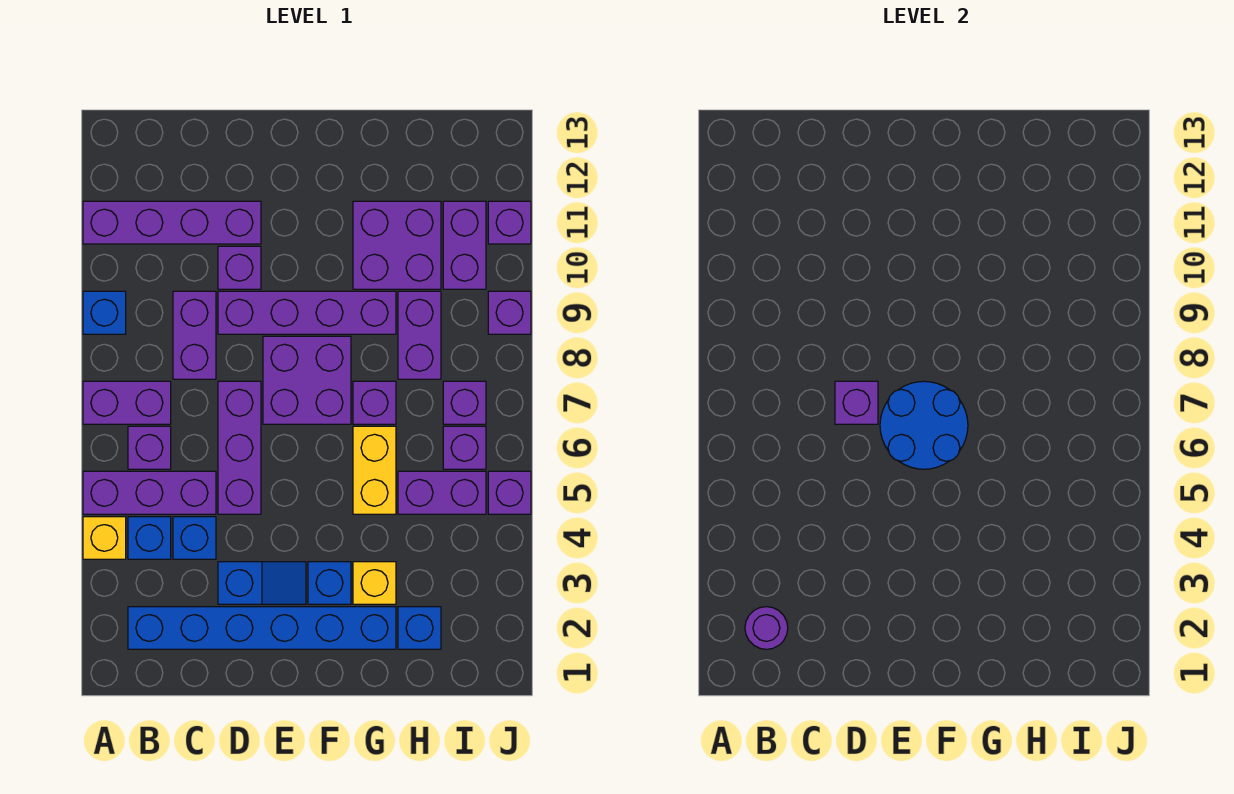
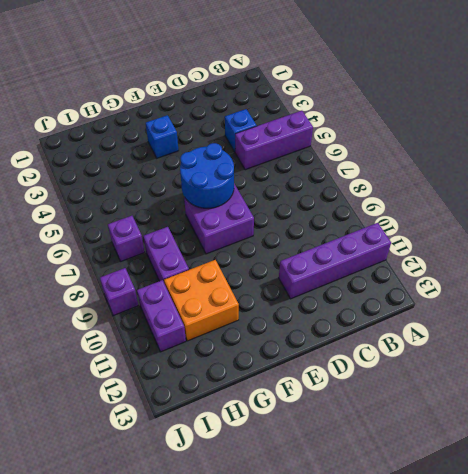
orange brick G10:H11 level 1 -> purple brick G10:H11 level 1
none -> yellow brick A4 level 1
none -> purple brick A7:B7 level 1
none -> blue brick A9 level 1
none -> blue brick B2:G2 level 1

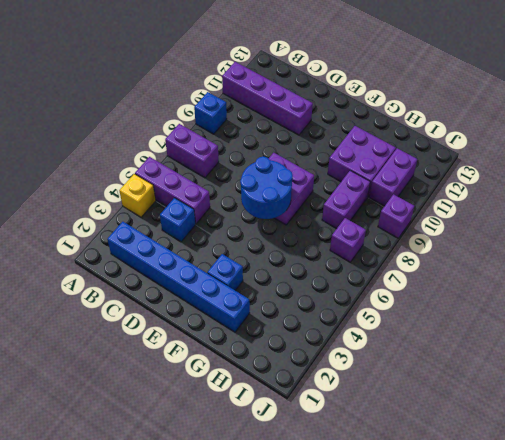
none -> blue brick B4 level 1
none -> purple brick B6 level 1
none -> purple brick C8:C9 level 1
none -> blue slope D3:E3 level 1 top D

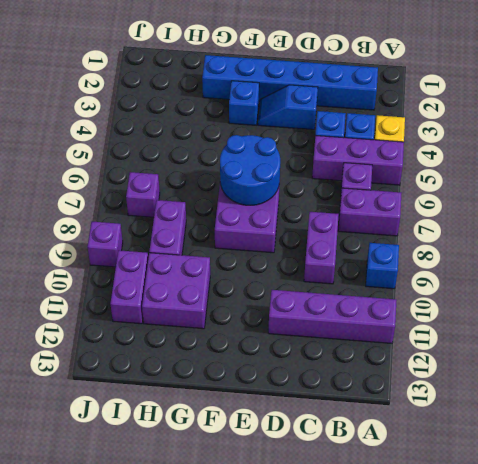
none -> purple brick D5:D7 level 1
none -> purple brick D9:G9 level 1
none -> purple brick D10 level 1
none -> yellow brick G3 level 1

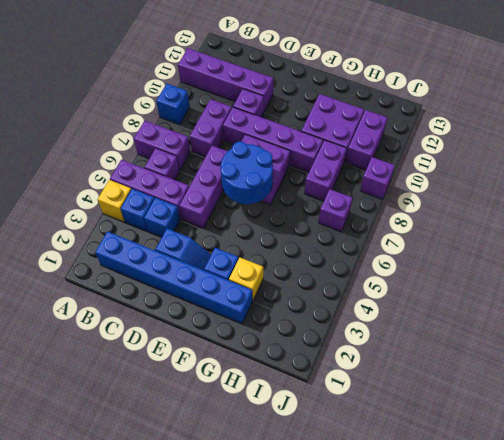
none -> yellow brick G5:G6 level 1
none -> purple brick G7 level 1
none -> blue brick H2 level 1
none -> purple brick H5:I5 level 1

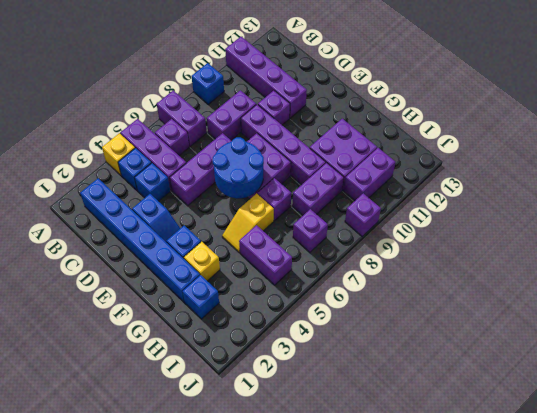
yellow slope G5:G6 level 1 top 6 -> yellow brick G5:G6 level 1
none -> purple brick I6 level 1
none -> purple brick J5 level 1
none -> purple brick J11 level 1
none -> purple round brick B2 level 2

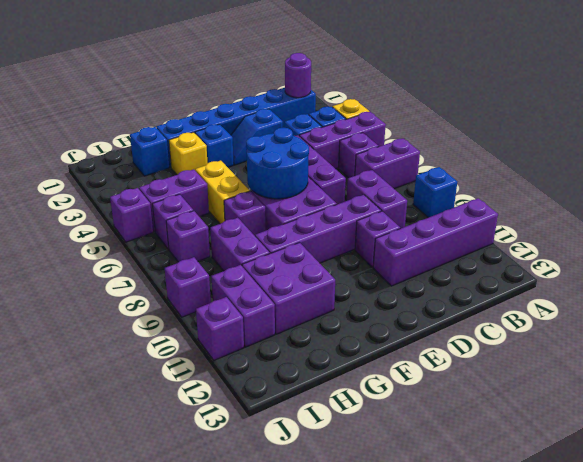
none -> purple brick D7 level 2

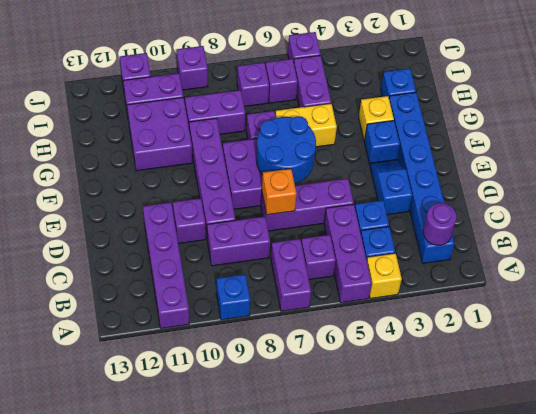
orange brick D7 level 2 -> purple brick D7 level 2

